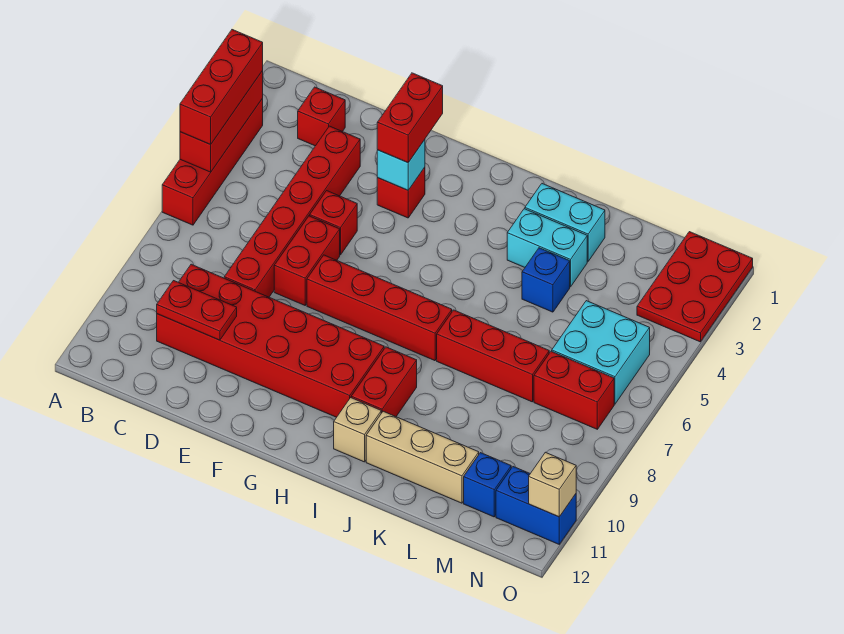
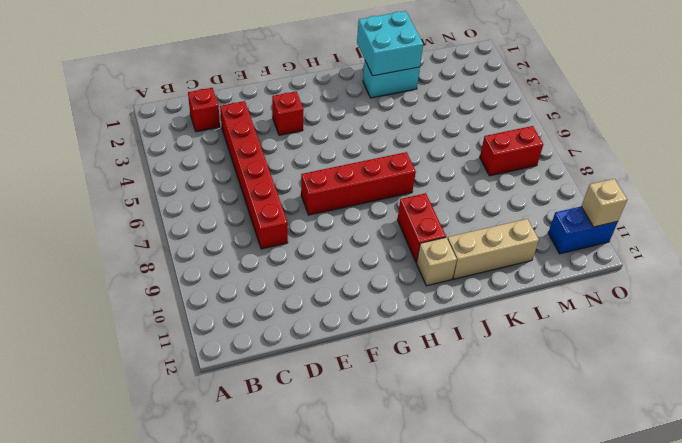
cyan brick J1:K2 level 2 -> cyan brick M5:N6 level 1
none -> red brick A3:A6 level 1
none -> red brick C9:H10 level 1
none -> red brick E5 level 1

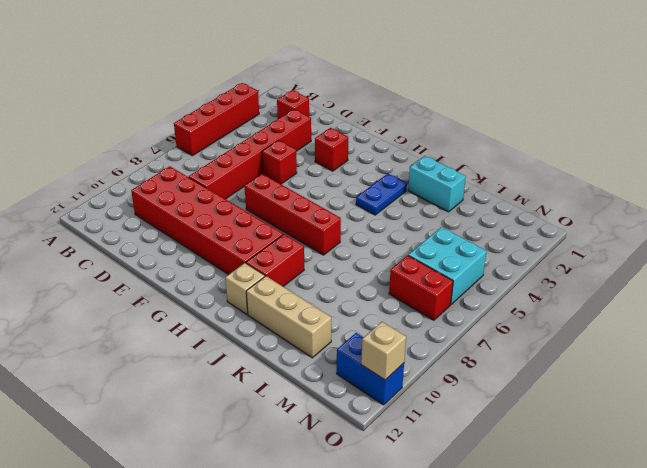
blue plate I3:I4 level 1 -> none
none -> red brick E6:E7 level 1
none -> cyan brick J3:K3 level 1
none -> red brick J7:L7 level 1

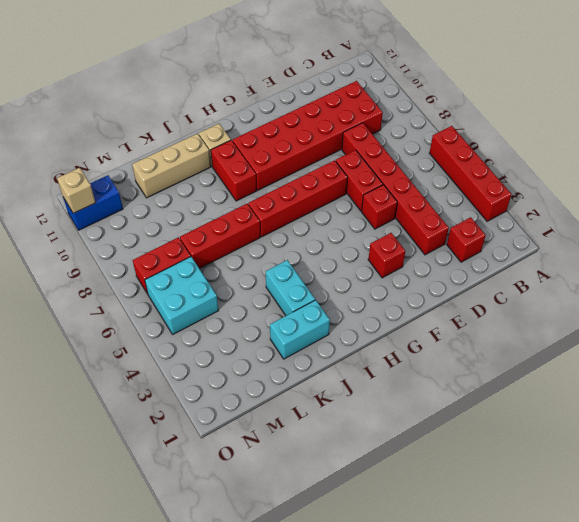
cyan brick J3:J4 level 1 -> cyan brick J3:K3 level 1
none -> blue brick K4 level 1
none -> blue brick M11 level 1
none -> red plate N1:O3 level 1

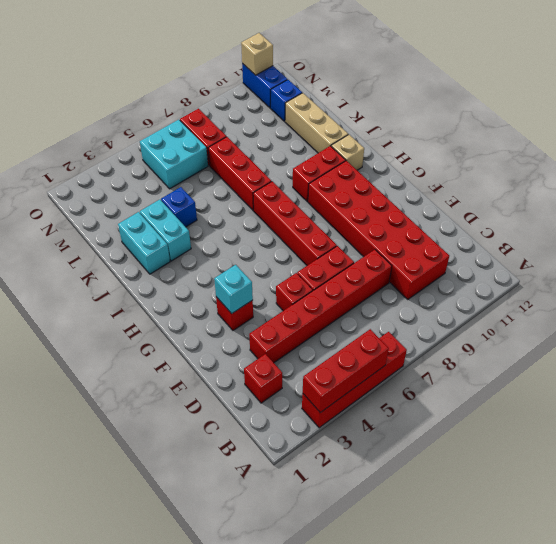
none -> red plate N1:O3 level 1
none -> red plate C10:D10 level 2
none -> red brick A3:A5 level 3

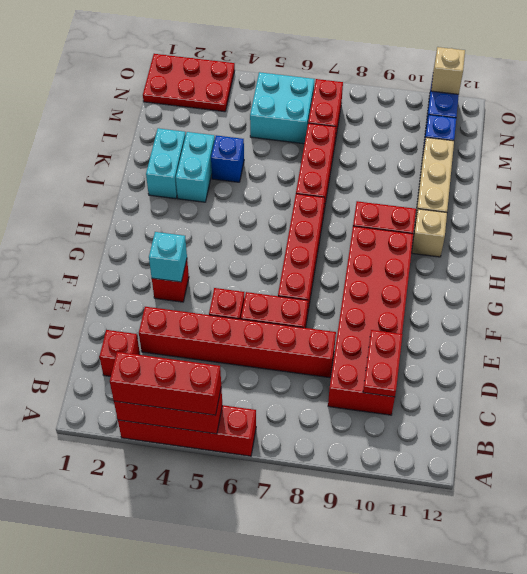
none -> red brick F2:F3 level 3

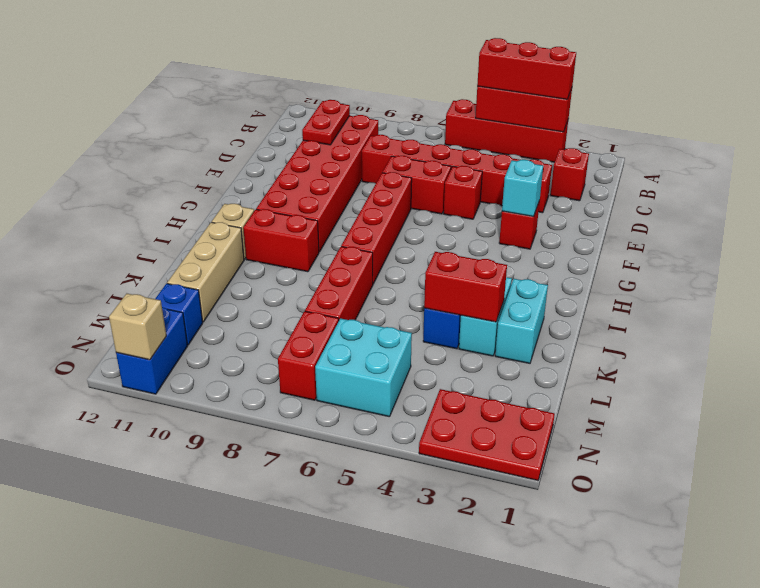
red brick K3:K4 level 2 -> red brick F2:F3 level 3

